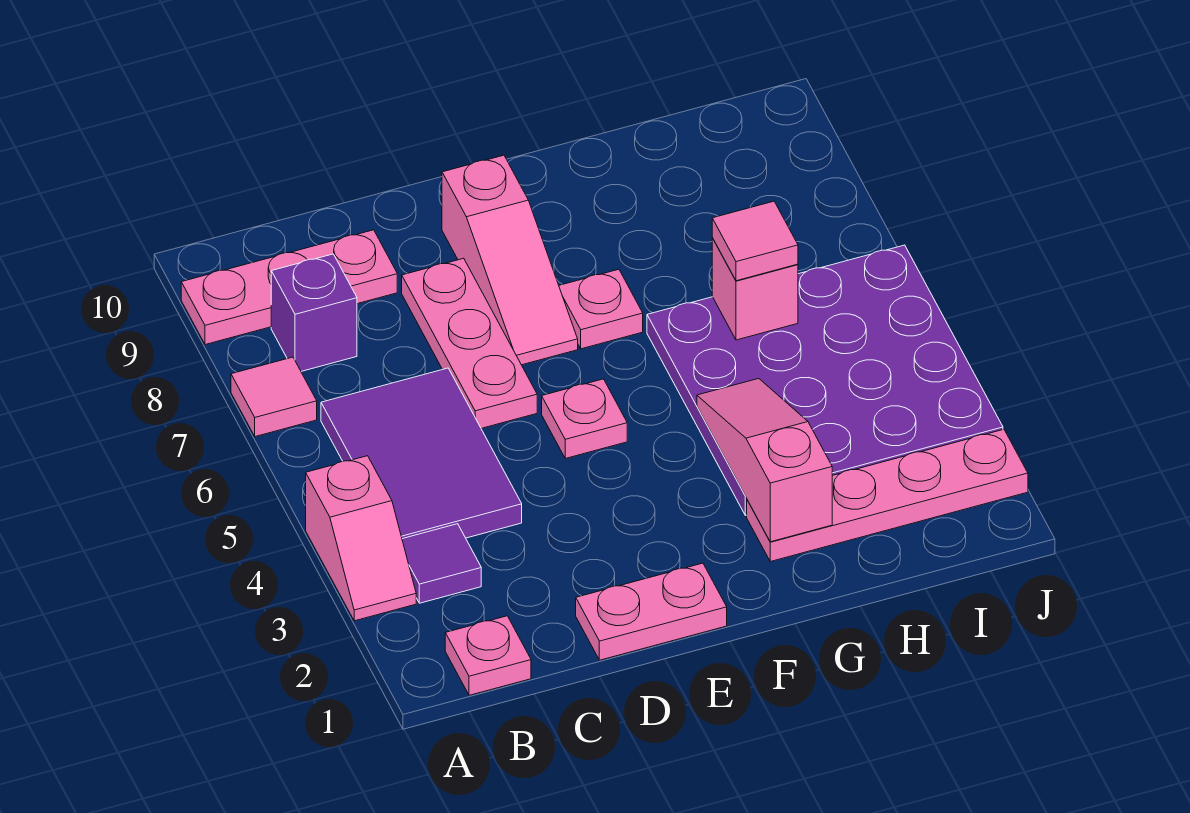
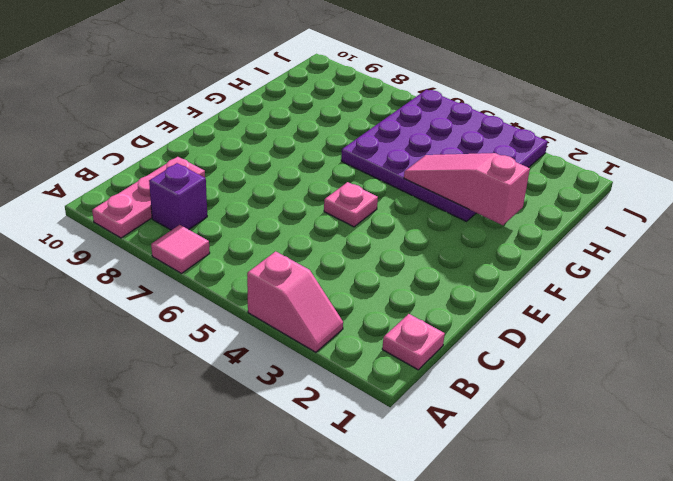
none -> purple tile B3 level 1
none -> purple tile B4:C6 level 1
none -> pink plate D1:E1 level 1

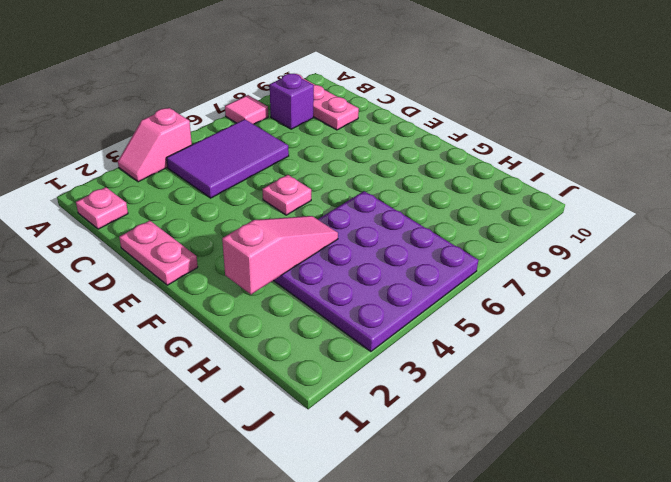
none -> purple tile B3 level 1
none -> pink plate D6:D8 level 1
none -> pink slope E7:E9 level 1 top 9

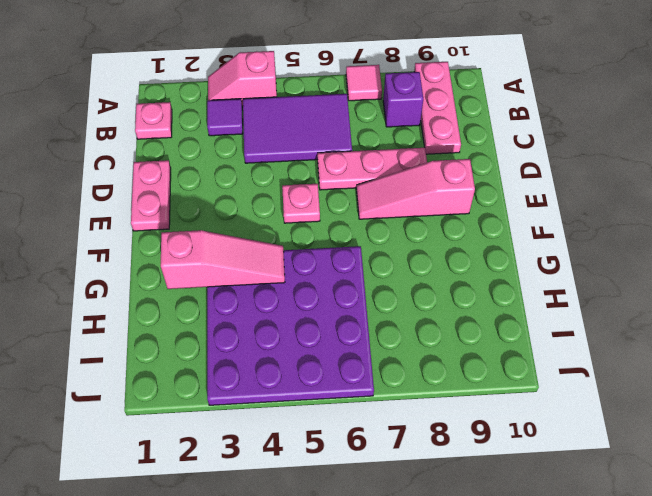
none -> pink plate F7 level 1
none -> pink plate G2:J2 level 1
none -> pink brick H6 level 2

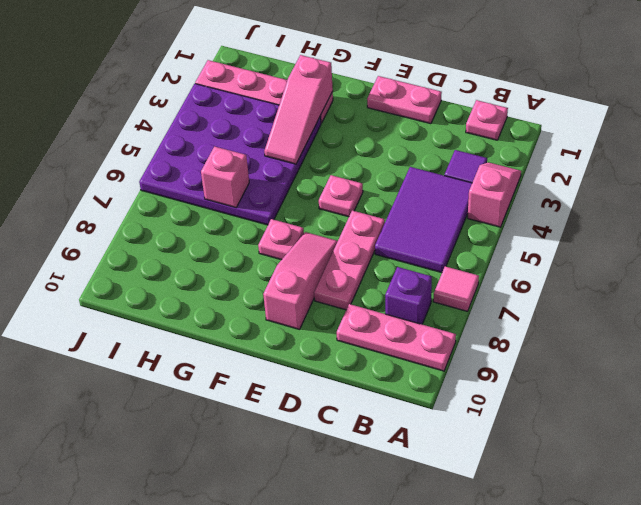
none -> pink tile H6 level 3

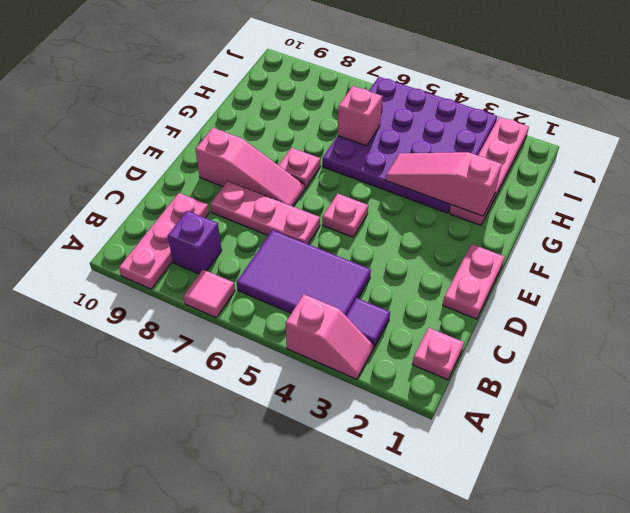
none -> pink tile H6 level 3

